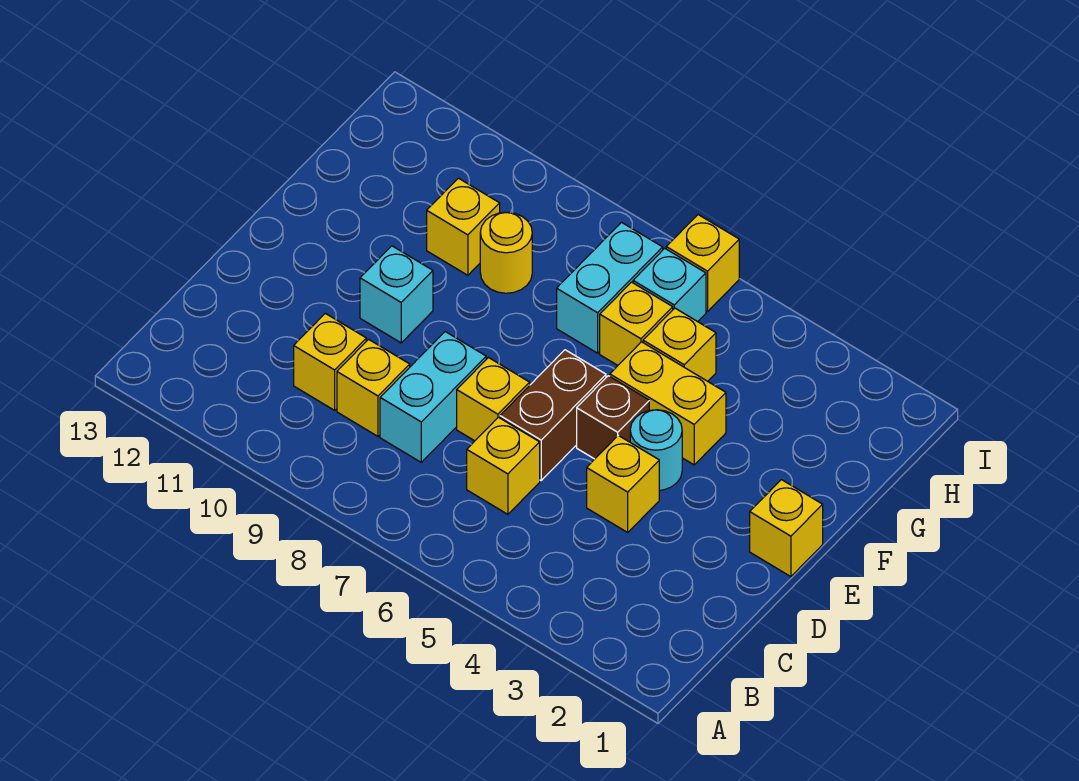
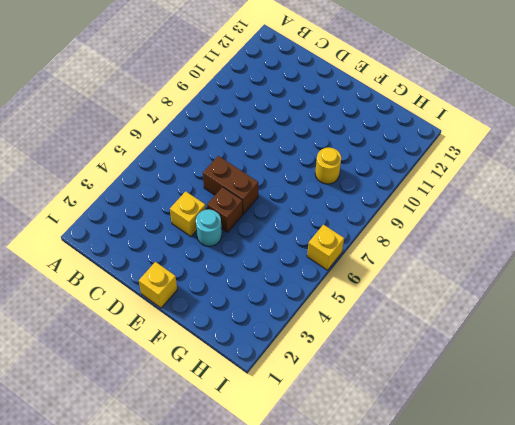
none -> yellow brick C6 level 1
none -> cyan brick C8:D8 level 1
none -> yellow brick C9 level 1

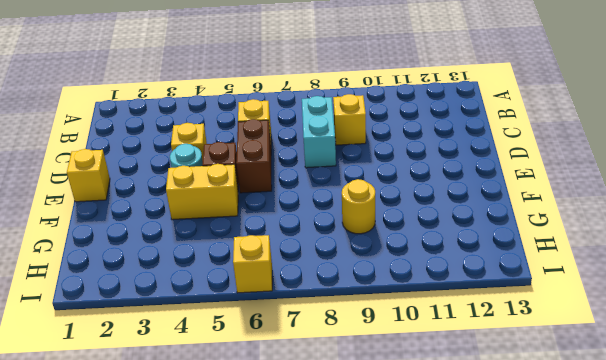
none -> yellow brick C10 level 1
none -> yellow brick D7 level 1
none -> cyan brick E10 level 1

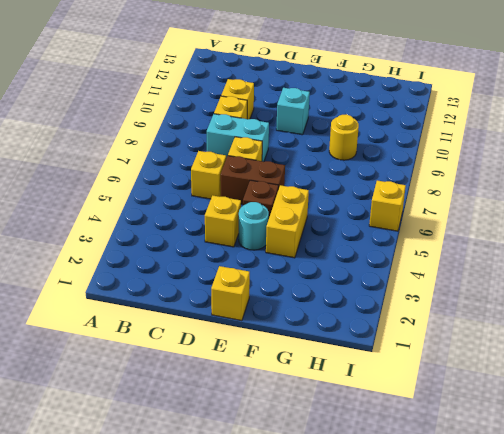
none -> yellow brick G5 level 1
none -> yellow brick G6 level 1
none -> cyan brick G7:H7 level 1

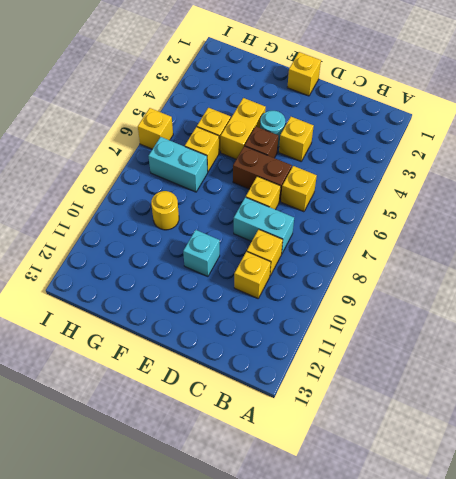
none -> yellow brick G10 level 1
none -> cyan brick H6 level 1

